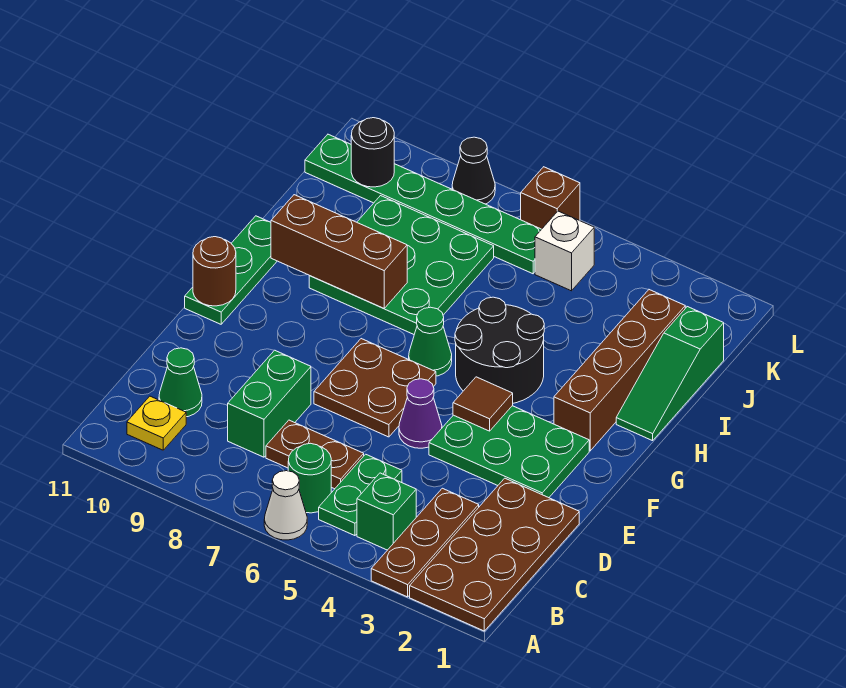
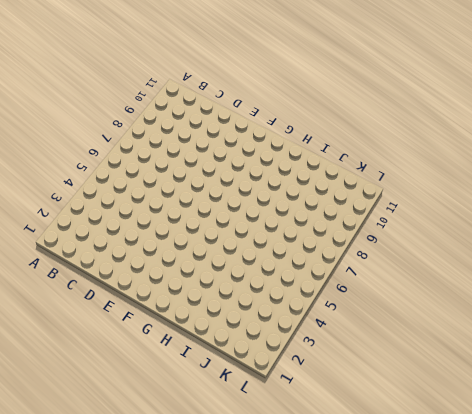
none -> brown plate A1:D2 level 1
none -> brown plate A3:C3 level 1
none -> white cone A6 level 1

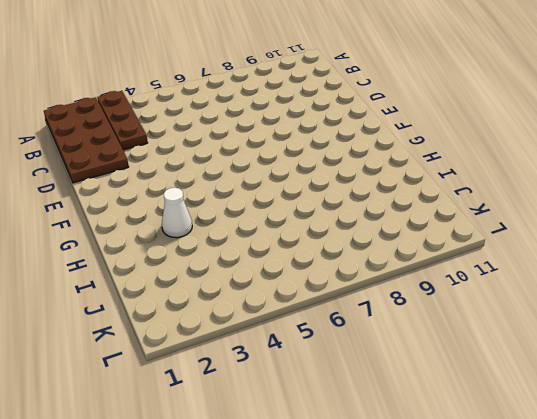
white cone H3 level 1 -> white cone A6 level 1
none -> green brick B4 level 1
none -> green plate B5:C5 level 1
none -> green round brick B6 level 1

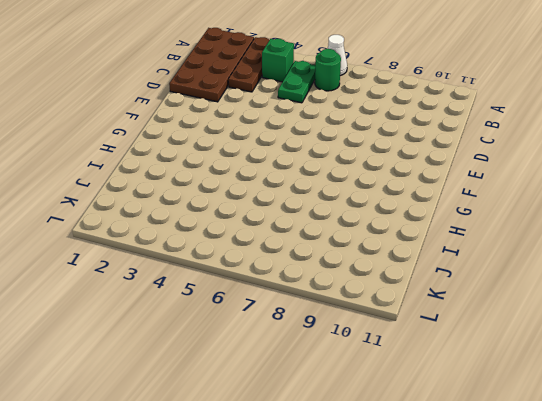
none -> yellow plate B10 level 1
none -> brown plate C6:C7 level 1
none -> green brick C8:D8 level 1

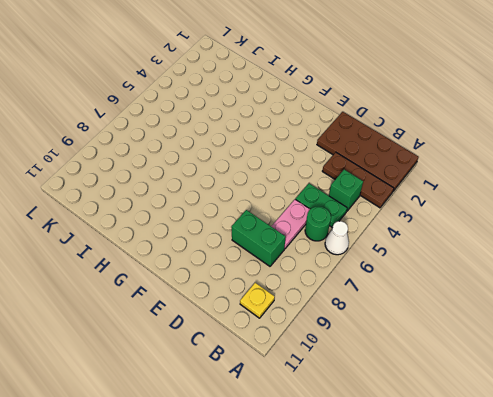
pink plate C6:C7 level 1 -> brown plate C6:C7 level 1
none -> green cone C10 level 1
none -> green plate E2:F4 level 1
none -> purple cone E5 level 1

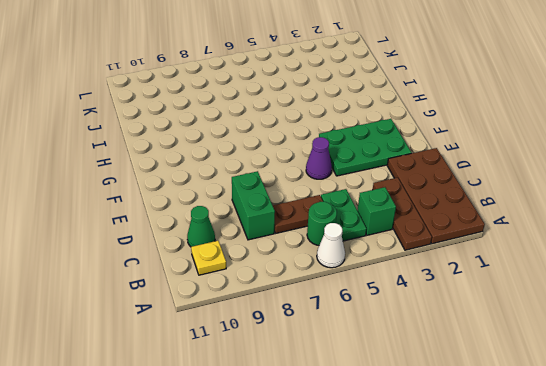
none -> brown plate E6:F7 level 1
none -> green plate F11:H11 level 1
none -> brown brick G2:J2 level 1

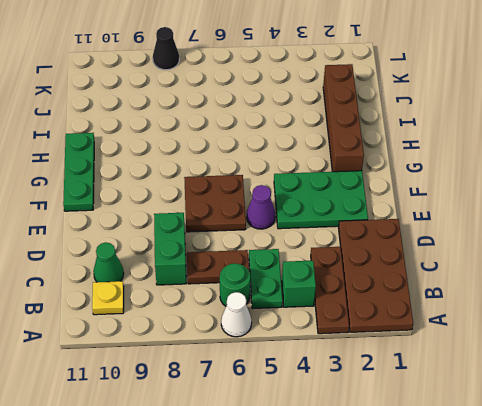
none -> black round brick G4:H5 level 1
none -> green cone G6 level 1
none -> green slope H1:J1 level 1 top J

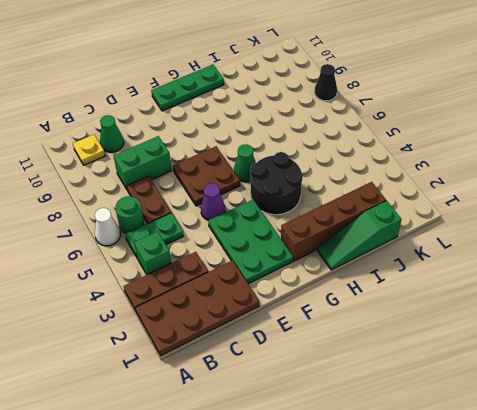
none -> green plate H7:J9 level 1
none -> white brick K5 level 1
none -> green plate K6:K11 level 1

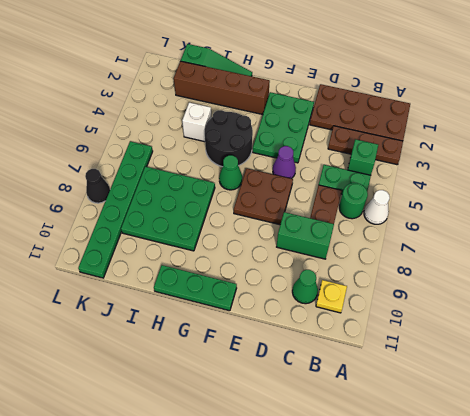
white brick I4 level 1 -> white brick K5 level 1
none -> brown brick L6 level 1
none -> brown tile F4 level 2
none -> brown round brick F11 level 2

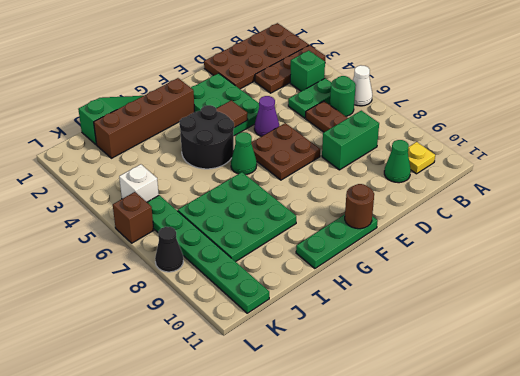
none -> brown brick H8:H10 level 2
none -> black round brick K10 level 2

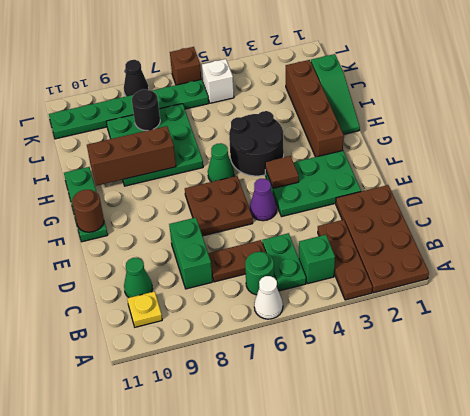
black round brick J8 level 2 -> black round brick K10 level 2

